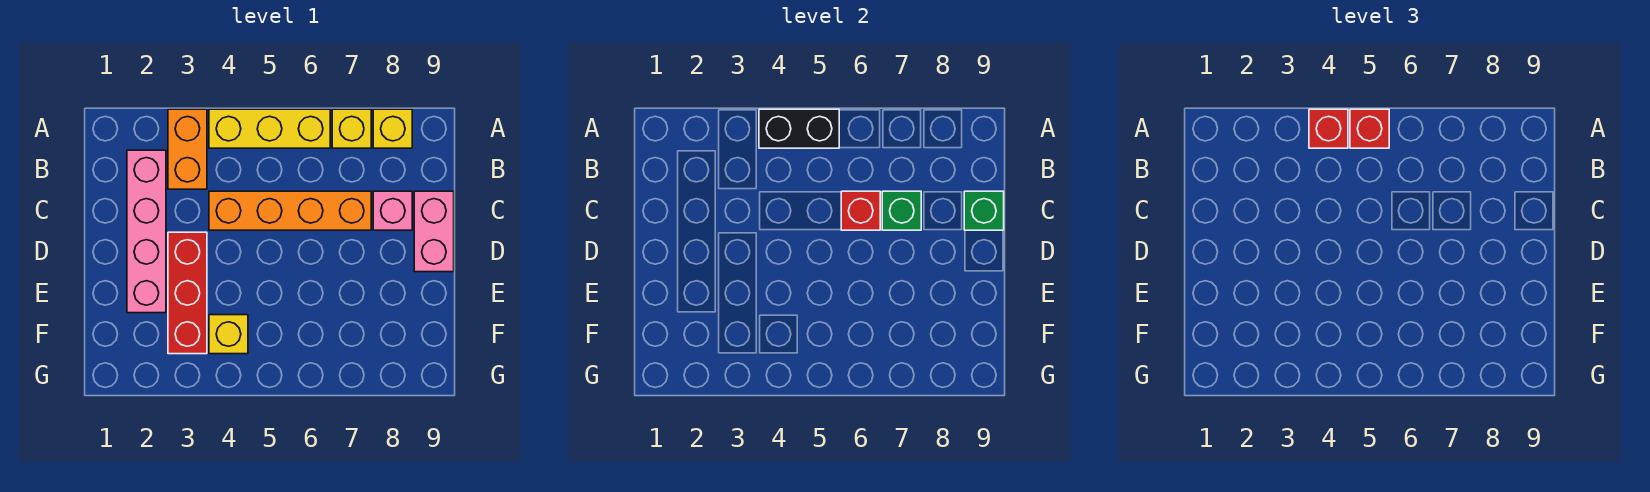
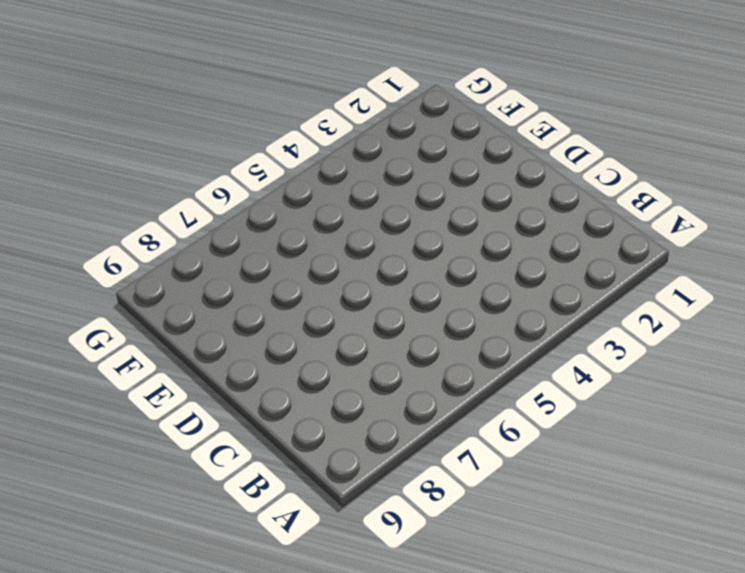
none -> orange brick A3:B3 level 1
none -> yellow brick A4:A6 level 1
none -> yellow brick A7 level 1

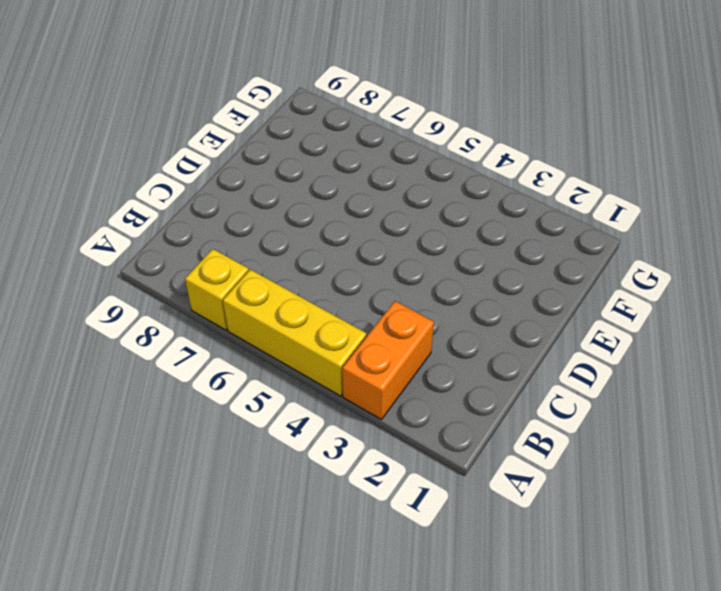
none -> yellow brick A8 level 1
none -> pink brick B2:E2 level 1
none -> orange brick C4:C7 level 1

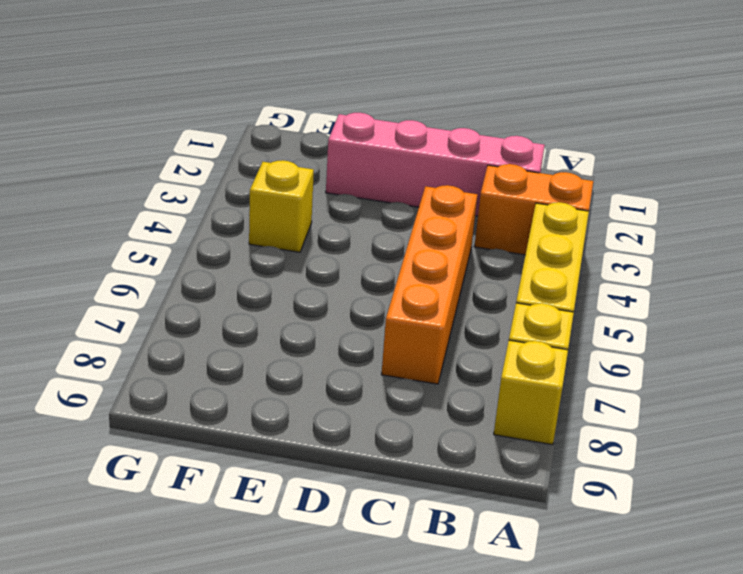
none -> pink brick C8 level 1
none -> pink brick C9:D9 level 1
none -> red brick D3:F3 level 1

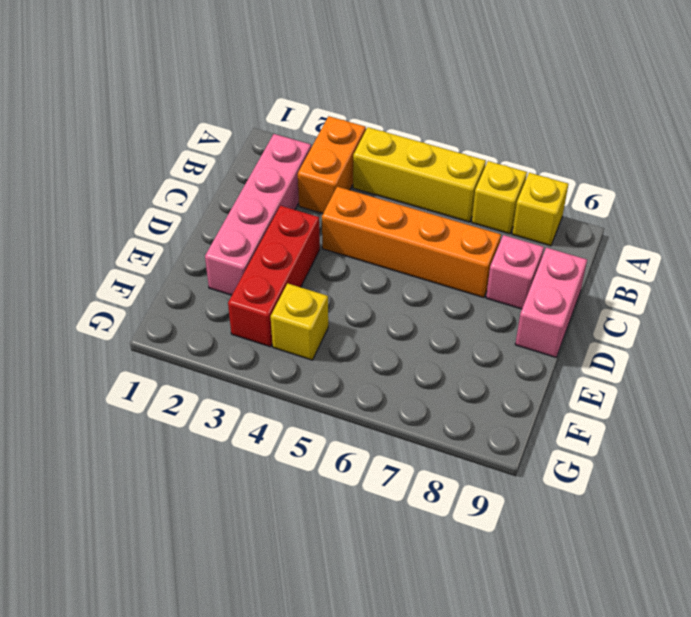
none -> black brick A4:A5 level 2
none -> red brick C6 level 2
none -> green brick C7 level 2

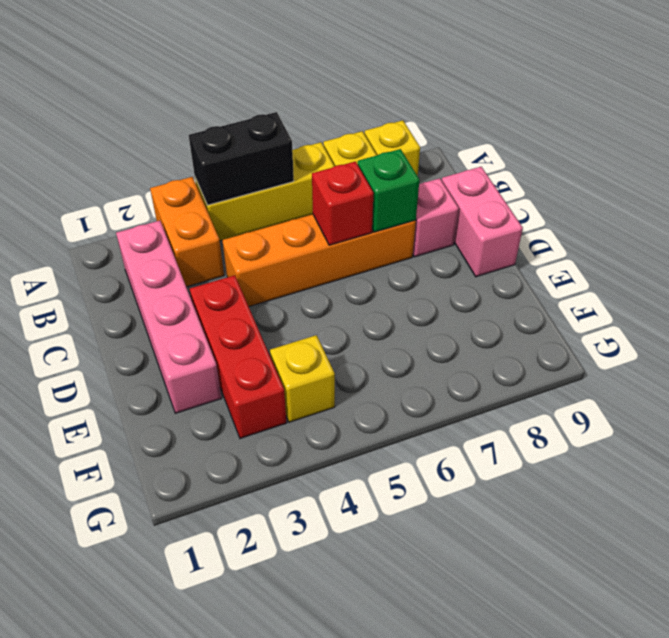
none -> green brick C9 level 2
none -> red brick A4 level 3
none -> red brick A5 level 3

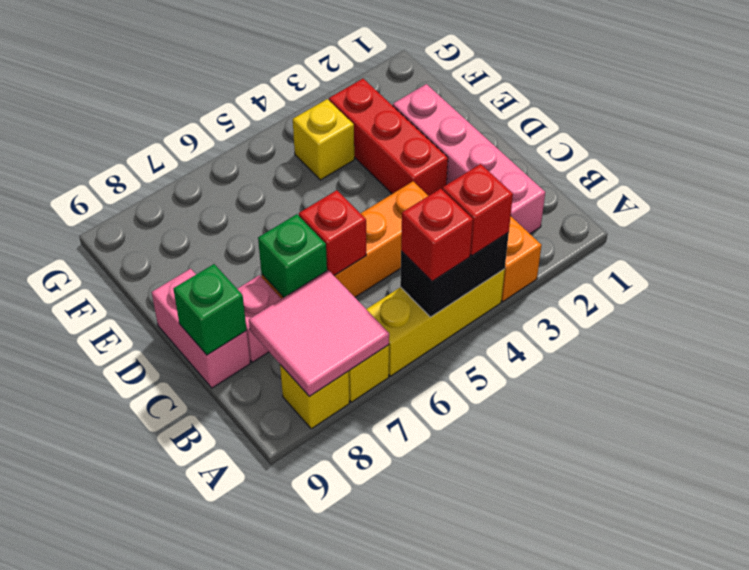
pink tile A7:B8 level 2 -> none

